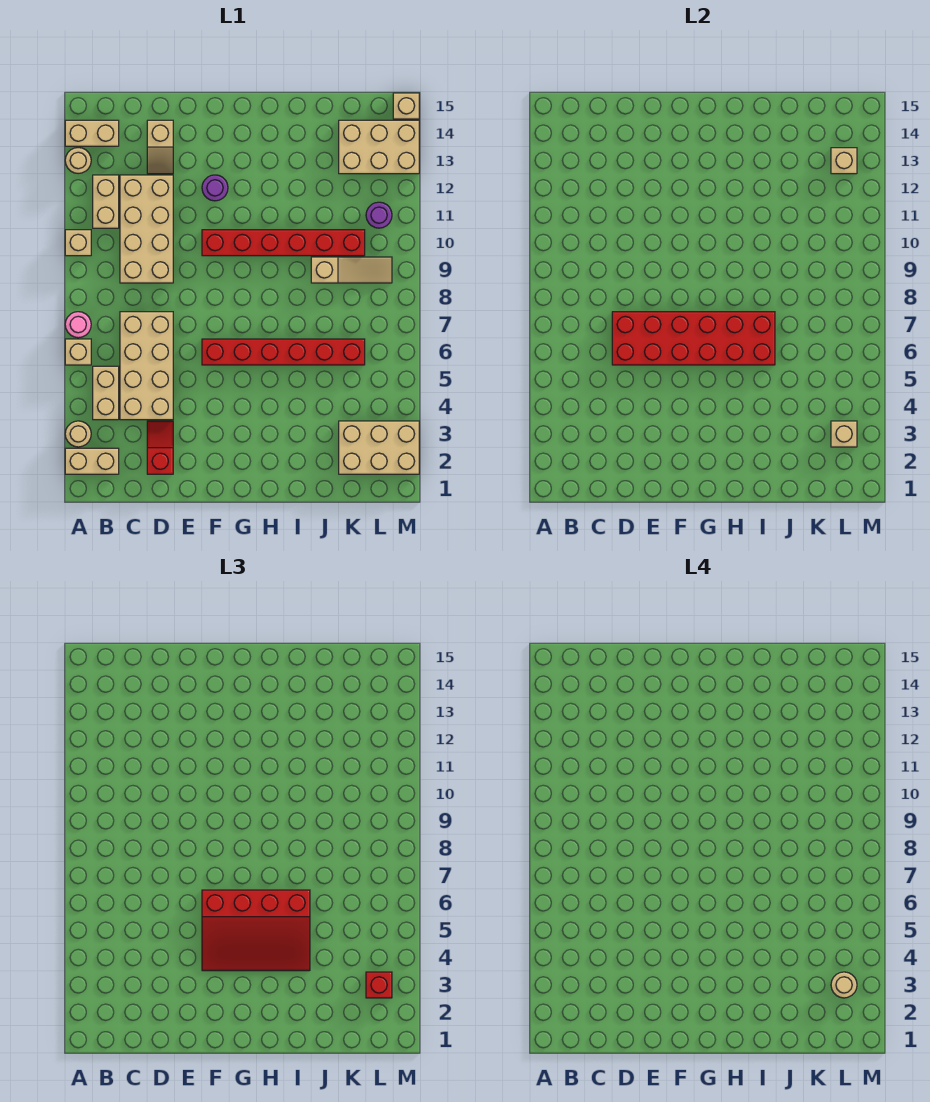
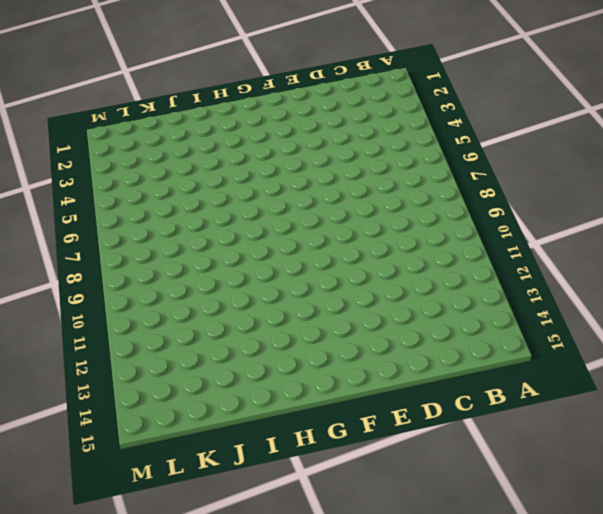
none -> tan brick A2:B2 level 1
none -> tan round brick A3 level 1
none -> tan brick A6 level 1

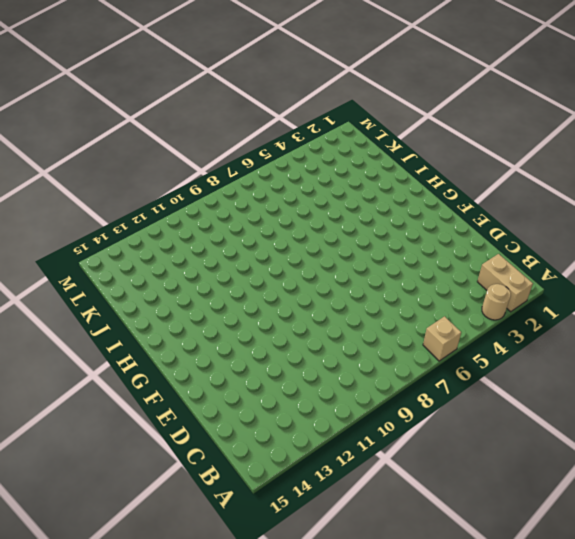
none -> pink round brick A7 level 1
none -> tan brick A10 level 1
none -> tan round brick A13 level 1

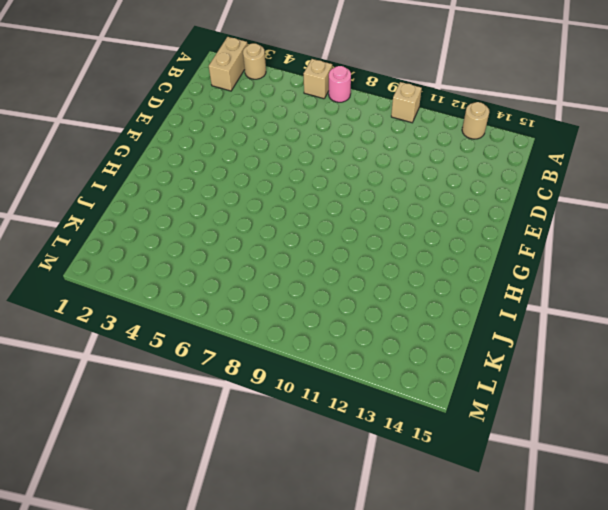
none -> tan brick A14:B14 level 1
none -> tan brick B4:B5 level 1
none -> tan brick B11:B12 level 1

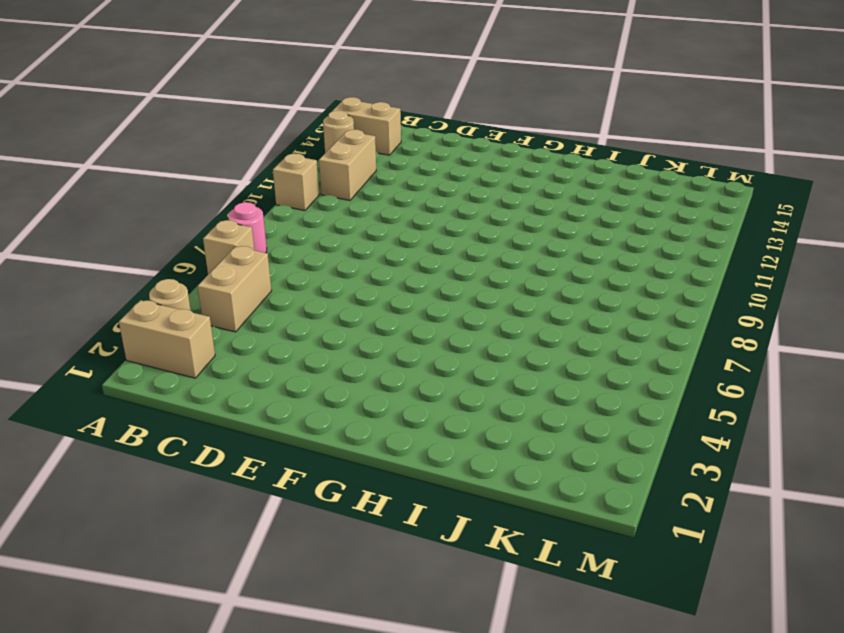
none -> tan brick C4:D7 level 1
none -> tan brick C9:D12 level 1
none -> red slope D2:D3 level 1 top 2

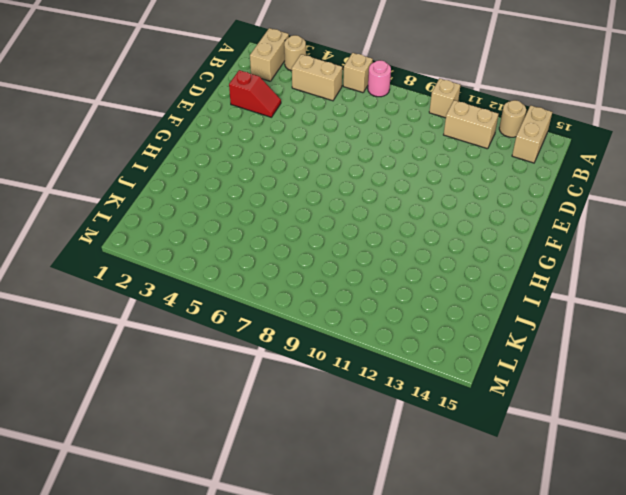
none -> tan brick C4:D7 level 1
none -> tan brick C9:D12 level 1
none -> tan slope D13:D14 level 1 top 14

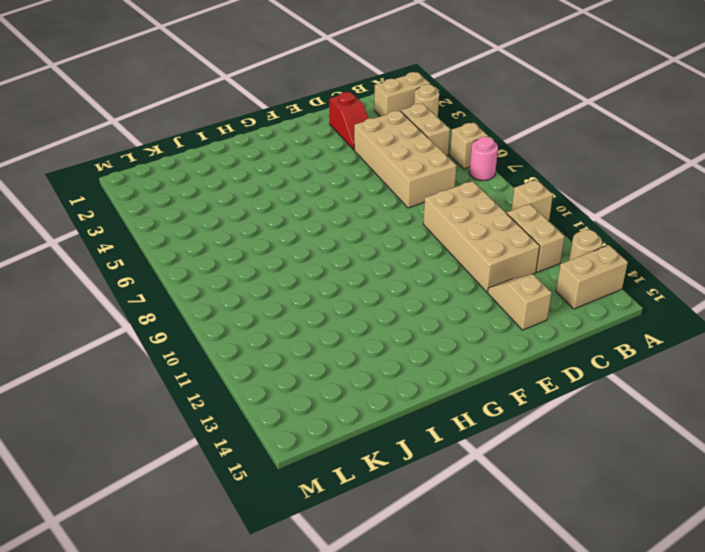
none -> red brick F6:K6 level 1
none -> red brick F10:K10 level 1
none -> purple round brick F12 level 1

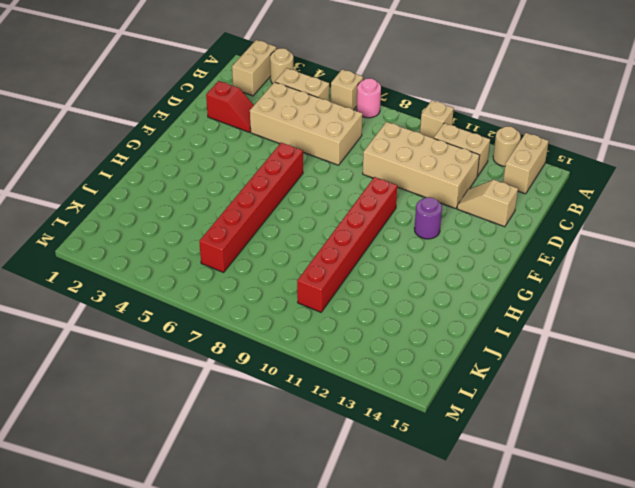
none -> tan slope J9:L9 level 1 top J
none -> tan brick K2:M3 level 1
none -> tan brick K13:M14 level 1

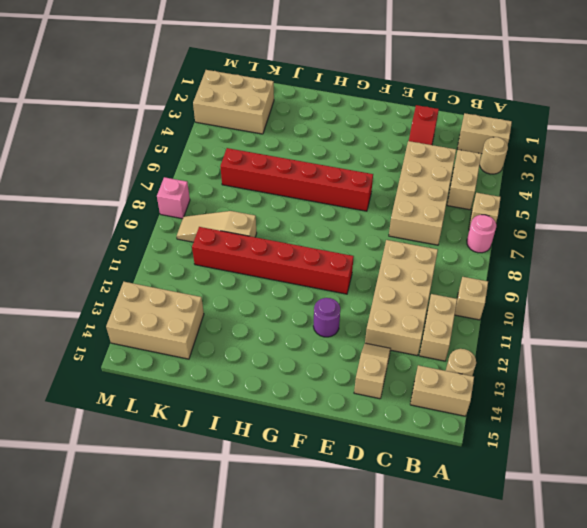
pink brick M8 level 1 -> none
none -> purple round brick L11 level 1
none -> tan brick M15 level 1
none -> red brick D6:I7 level 2

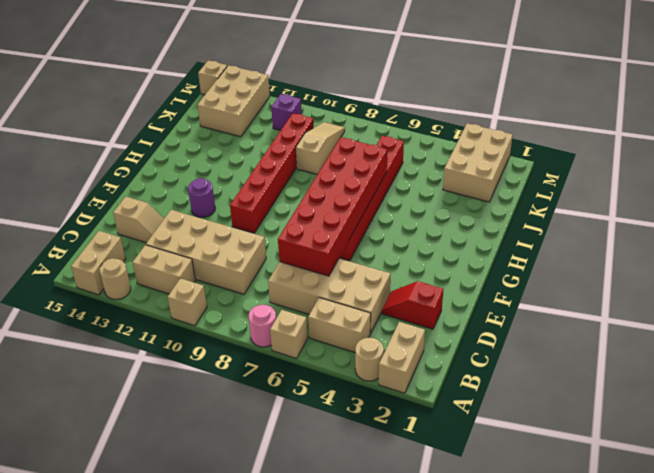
purple brick L11 level 1 -> purple round brick L11 level 1
none -> tan brick L3 level 2
none -> tan brick L13 level 2
none -> red slope F4:I6 level 3 top 6

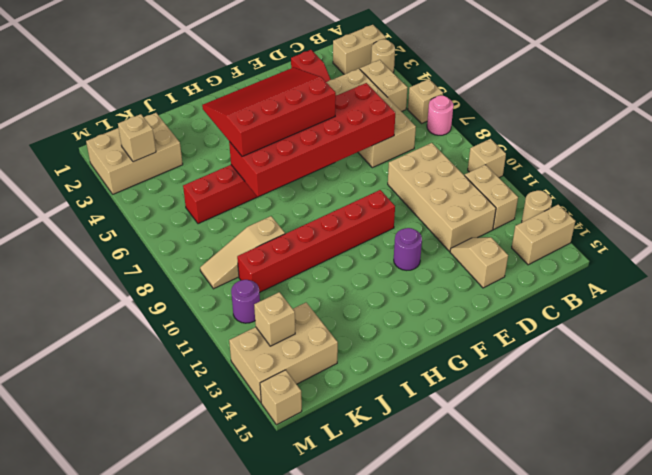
none -> red brick L3 level 3
none -> tan round brick L3 level 4

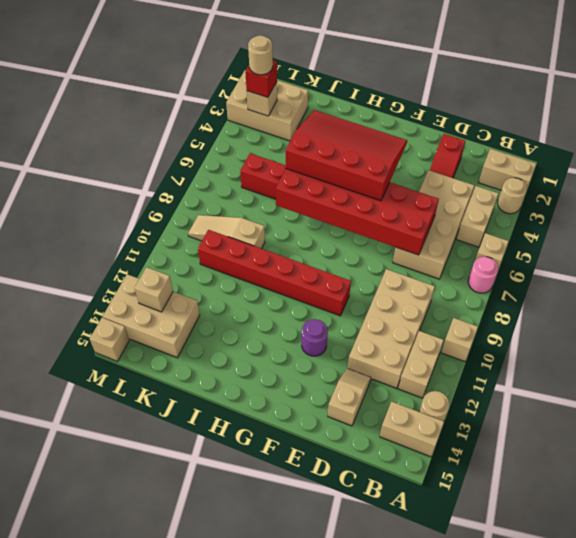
none -> purple round brick L11 level 1

